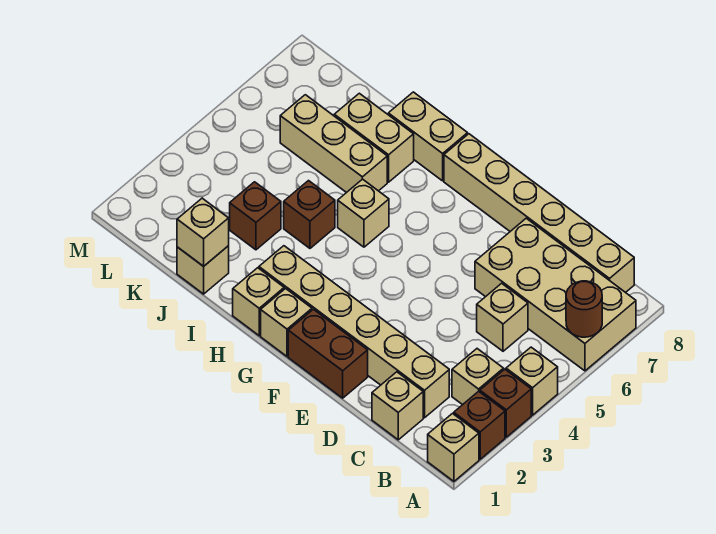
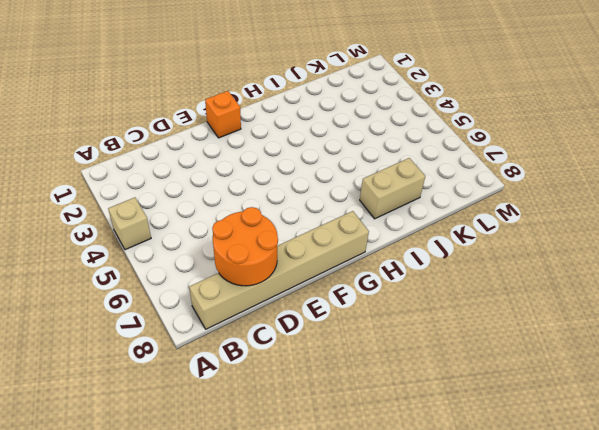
orange round brick C7:D8 level 2 -> none
orange brick F1 level 1 -> brown brick E1:F1 level 1
none -> tan brick A1 level 1
none -> brown brick A2 level 1
none -> brown brick A3 level 1

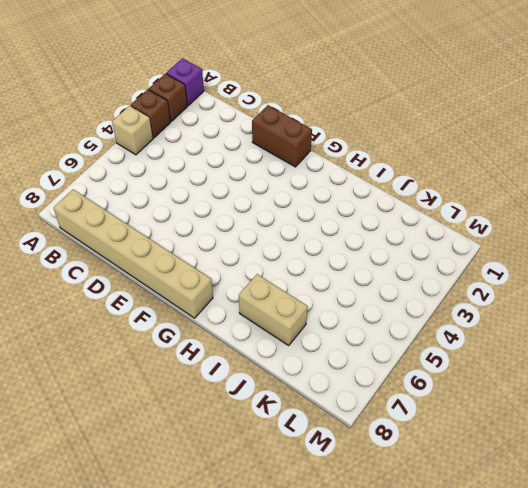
purple brick A1 level 1 -> tan brick A1 level 1
none -> tan brick A6:D7 level 1
none -> tan brick B3 level 1
none -> tan brick C1 level 1

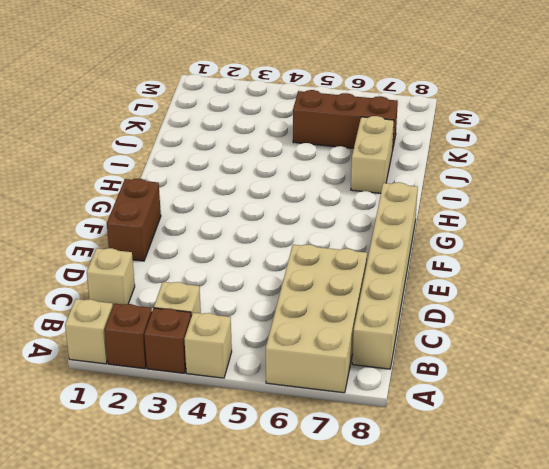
brown brick K5:K7 level 1 -> tan brick I6:K6 level 1
none -> tan brick C2:H2 level 1
none -> tan brick C5 level 1
none -> tan brick G1 level 1

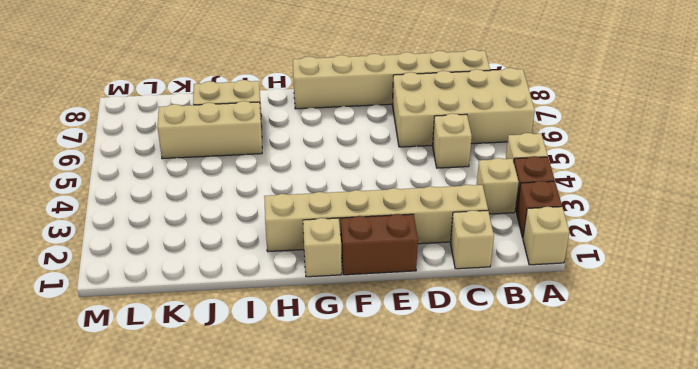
none -> tan brick H1 level 1
none -> tan brick H5 level 1
none -> tan brick H8:I8 level 1

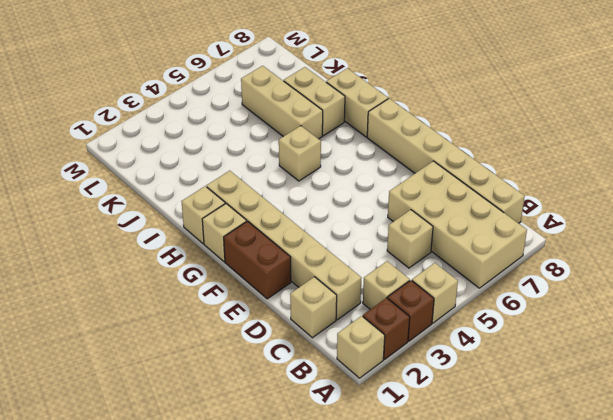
none -> brown brick I4 level 1
none -> tan brick J1 level 1
none -> brown brick J3 level 1

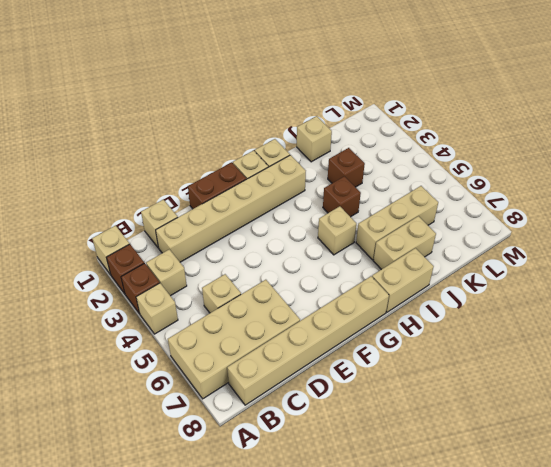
none -> brown round brick A6 level 2
none -> tan brick J1 level 2

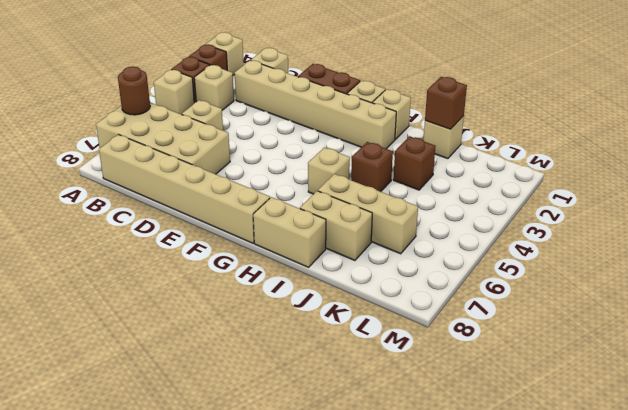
brown brick J1 level 2 -> tan brick J1 level 2

